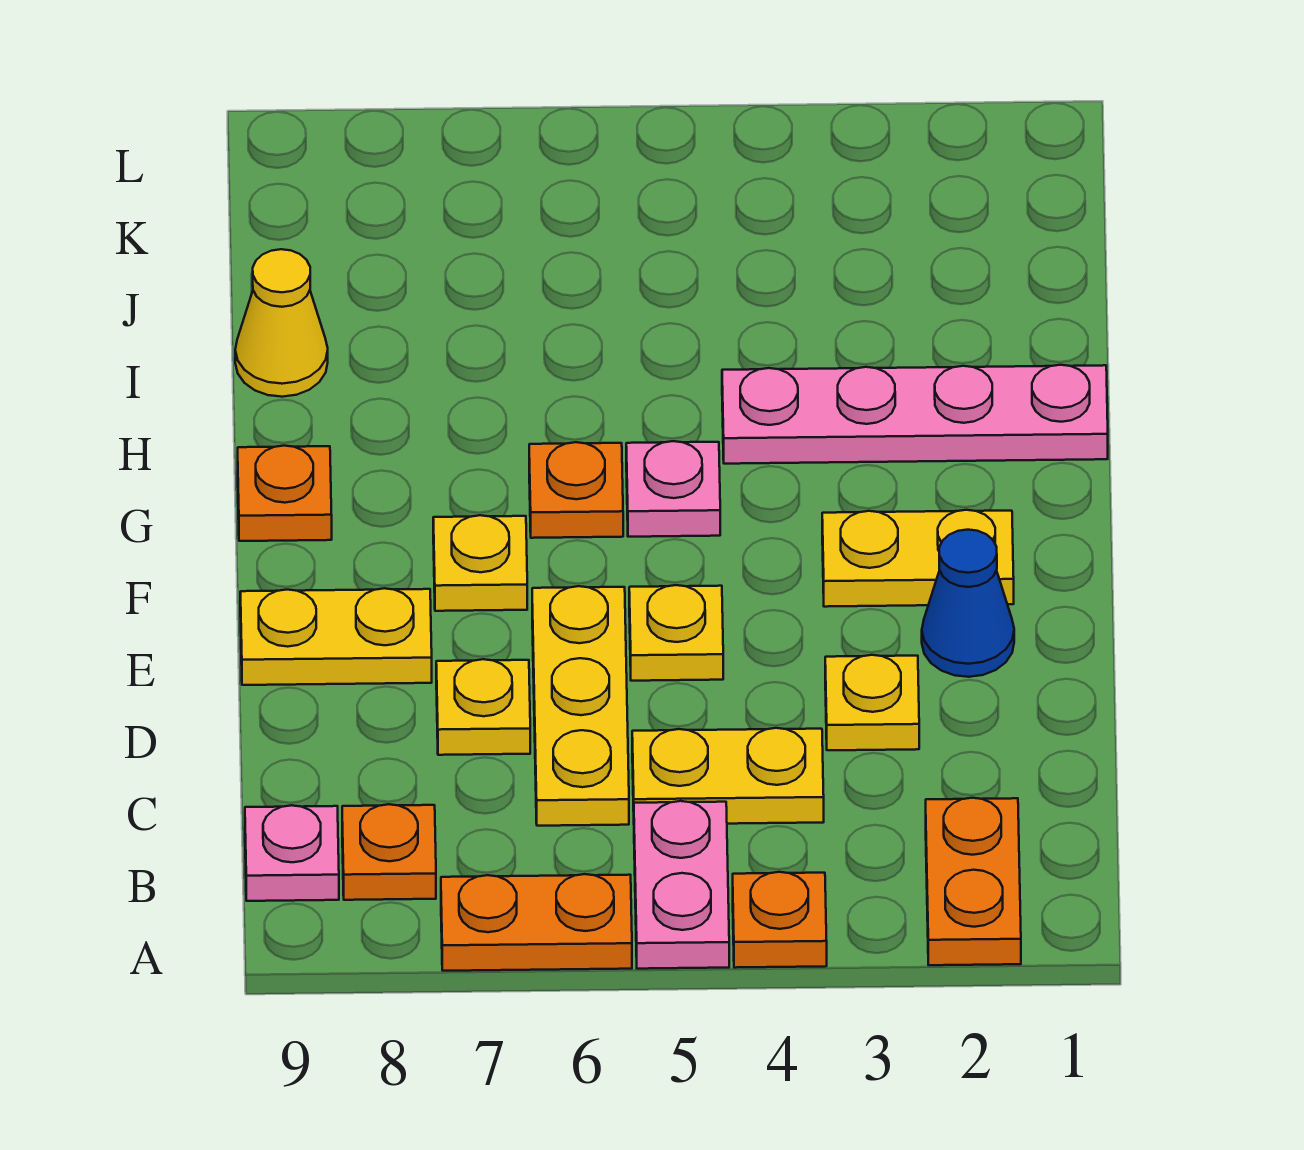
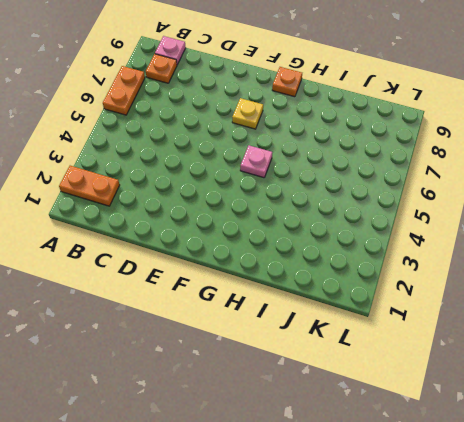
none -> orange plate A4 level 1
none -> pink plate A5:B5 level 1
none -> yellow plate C4:C5 level 1

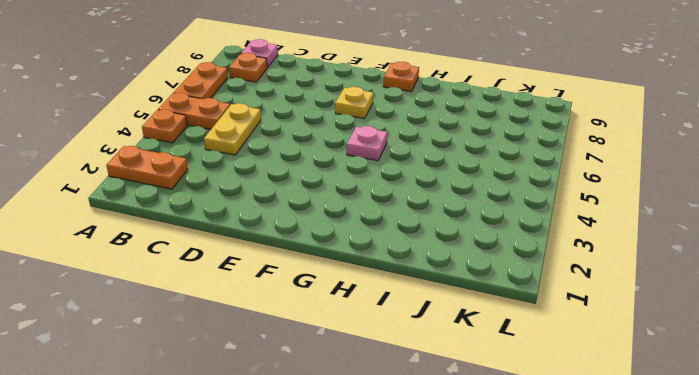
orange plate A5:B5 level 1 -> pink plate A5:B5 level 1
none -> yellow plate C6:E6 level 1
none -> yellow plate D3 level 1
none -> yellow plate D7 level 1

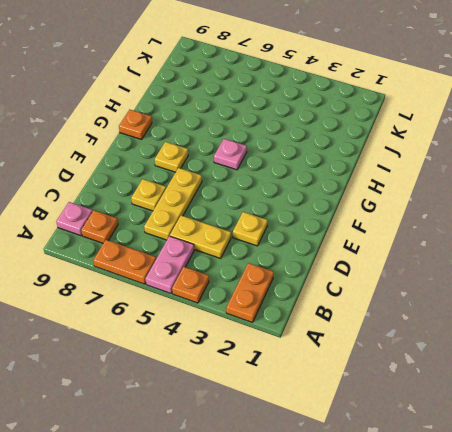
none -> blue cone E2 level 1
none -> yellow plate E5 level 1
none -> yellow plate E8:E9 level 1

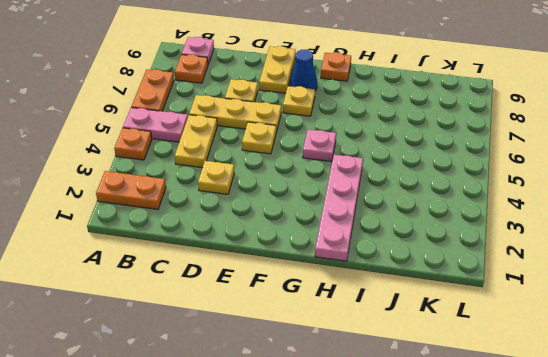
blue cone F8 level 1 -> blue cone E2 level 1
none -> yellow plate F2:F3 level 1
none -> orange plate G6 level 1
none -> yellow cone I9 level 1

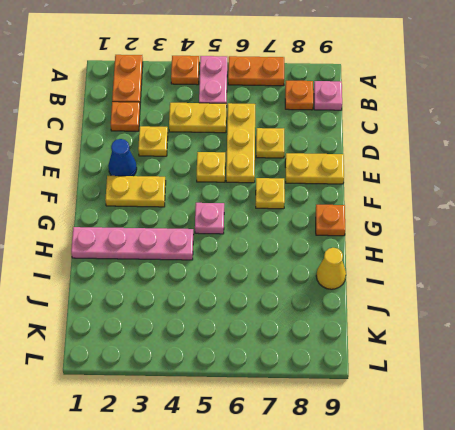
orange plate C2 level 1 -> orange plate G6 level 1

